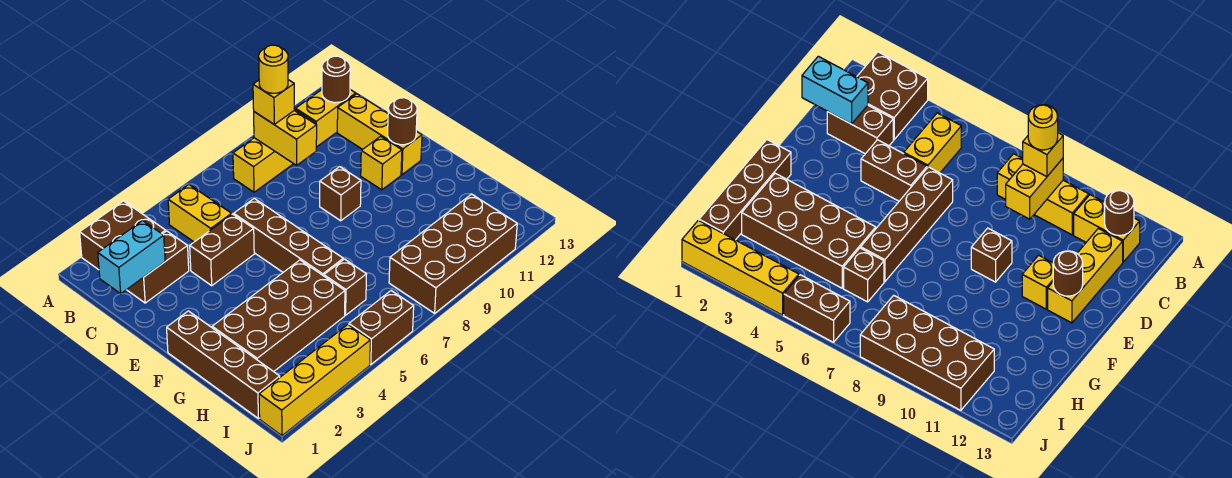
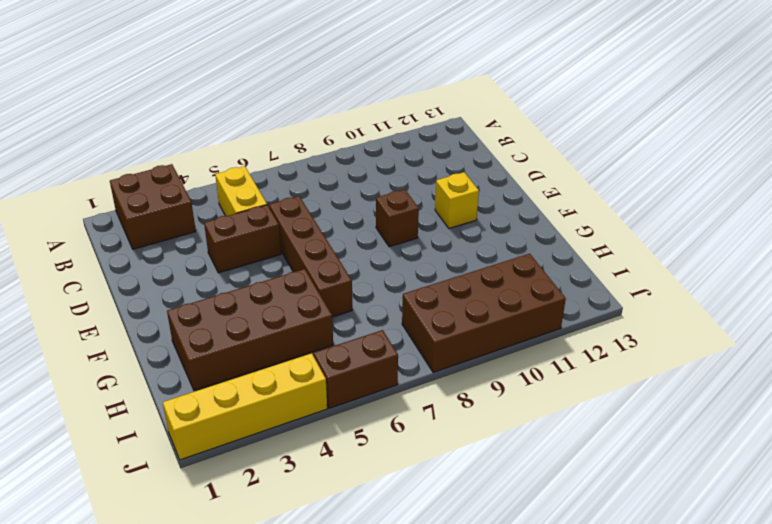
none -> yellow brick B8:B10 level 1
none -> yellow brick B11:B12 level 1
none -> brown brick C2:C3 level 1

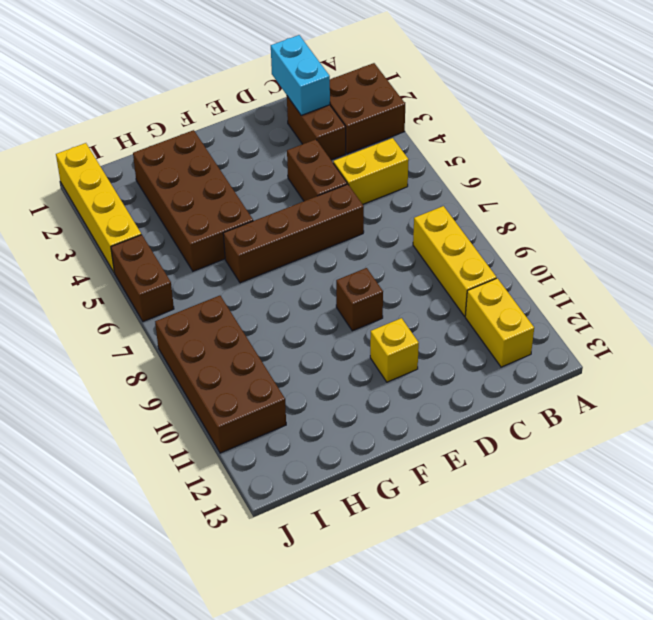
none -> yellow brick C12:E12 level 1
none -> brown brick F1:I1 level 1
none -> brown brick H6 level 1

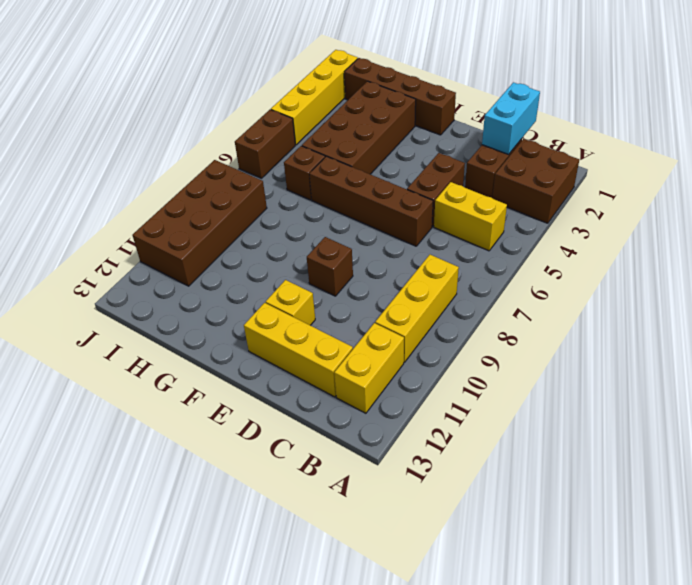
none -> yellow brick B9:C9 level 2
none -> brown round brick B12 level 2
none -> brown round brick E12 level 2

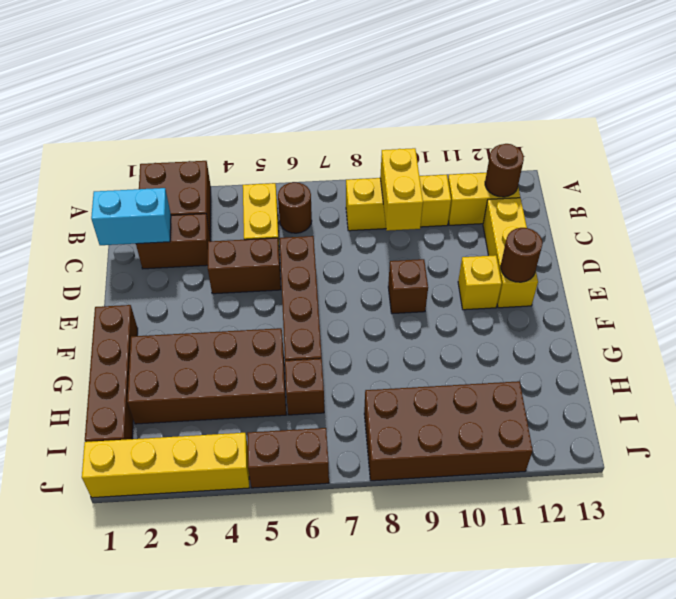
brown round brick B6 level 1 -> none
none -> yellow brick B9 level 3
none -> yellow round brick B9 level 4

